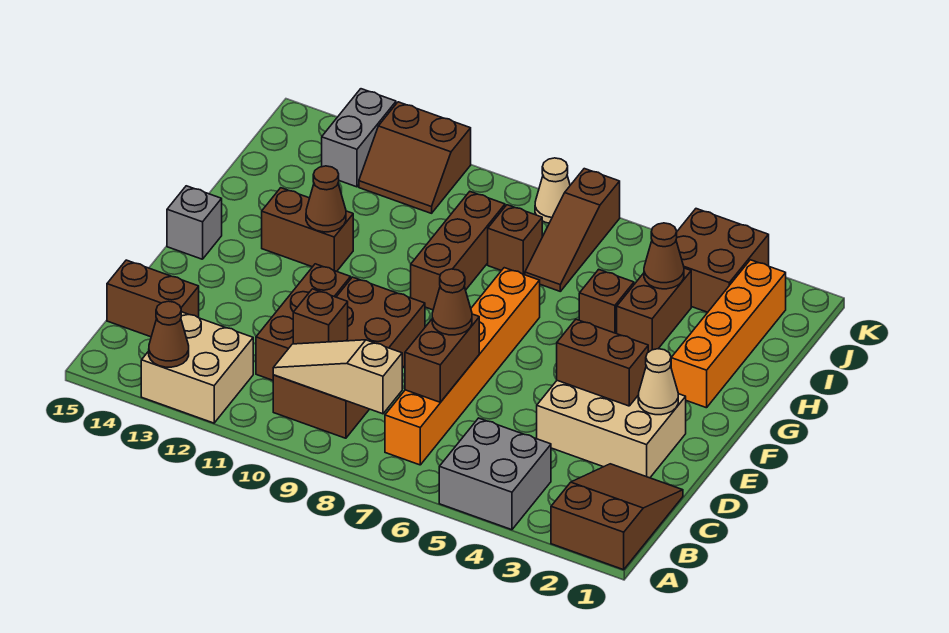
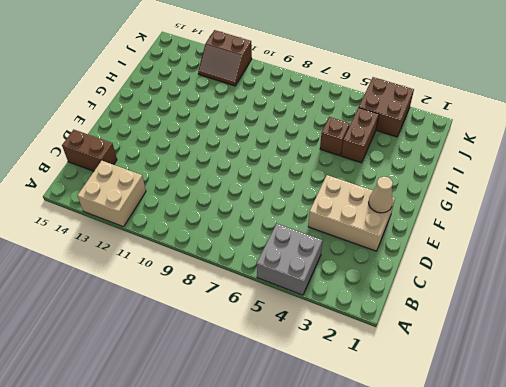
none -> brown slope A1:C2 level 1 top A
none -> orange brick B7:G7 level 1
none -> brown brick B9:E10 level 1

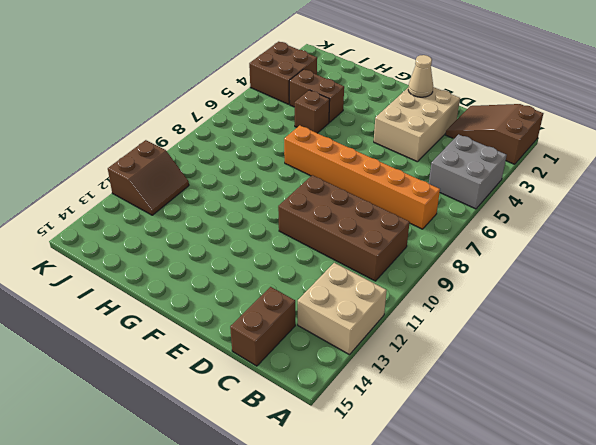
none -> brown brick C11:E11 level 1
none -> grey brick F15 level 1
none -> orange brick G2:J2 level 1

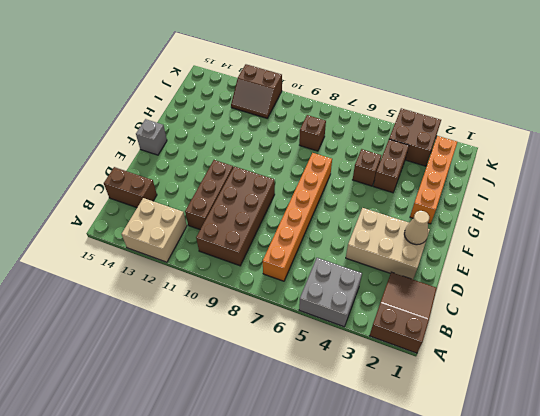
none -> brown brick G9:I9 level 1
none -> brown brick G12:G13 level 1
none -> brown slope I7:K7 level 1 top K

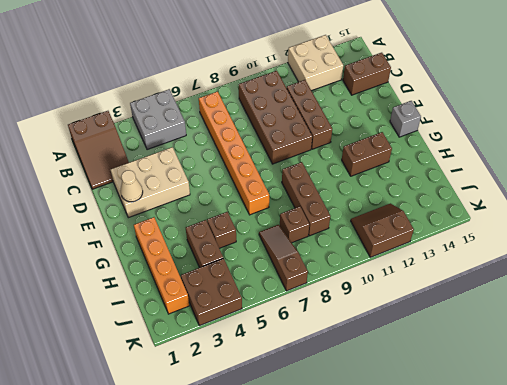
none -> grey brick J13:K13 level 1
none -> tan cone K8 level 1
none -> brown cone A13 level 2

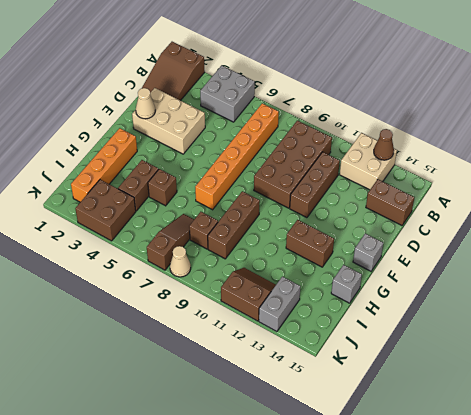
grey brick H15 level 1 -> none
none -> tan slope B8:B10 level 2 top 8
none -> brown brick C7:D7 level 2
none -> brown brick C10 level 2

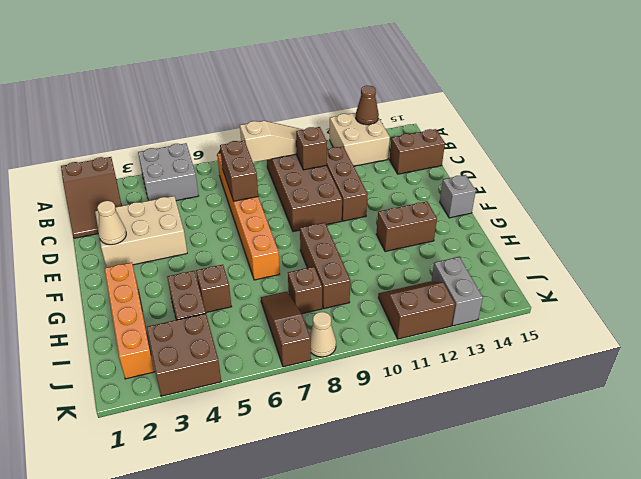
none -> brown brick E3:E4 level 2
none -> brown cone G12 level 2
none -> brown cone I4 level 2

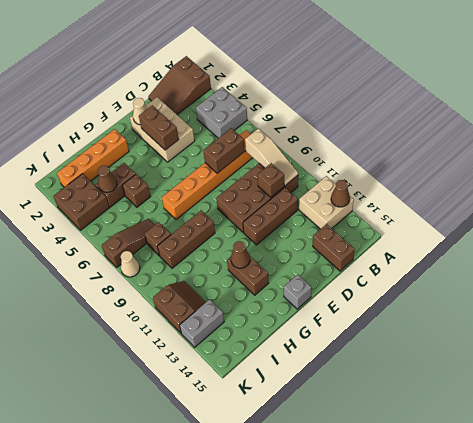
none -> brown cone D7 level 3

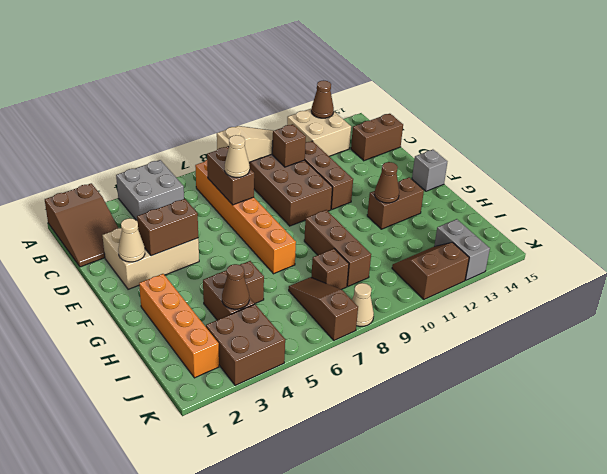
tan cone D7 level 3 -> brown cone D7 level 3

